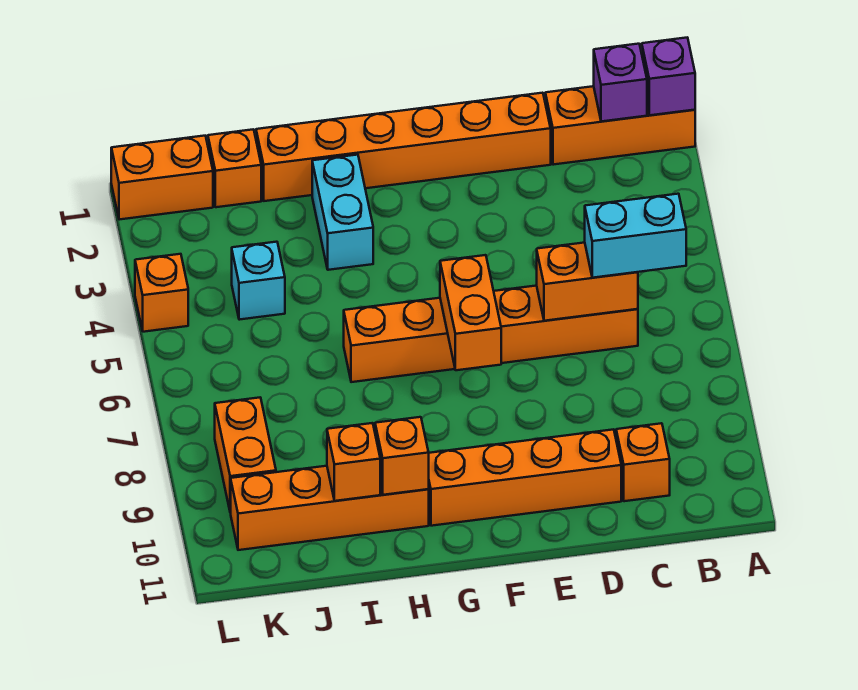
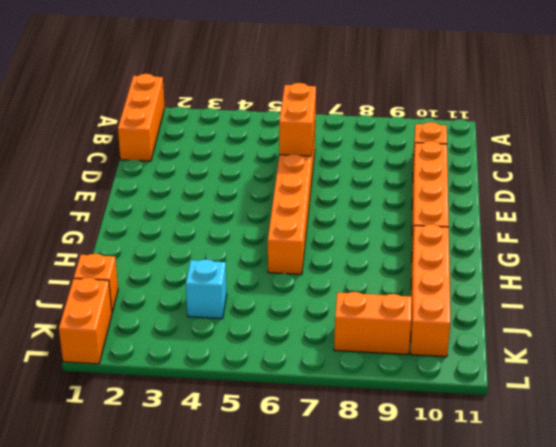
none -> orange brick D1:I1 level 1
none -> cyan brick H2:H3 level 1
none -> orange brick L4 level 1

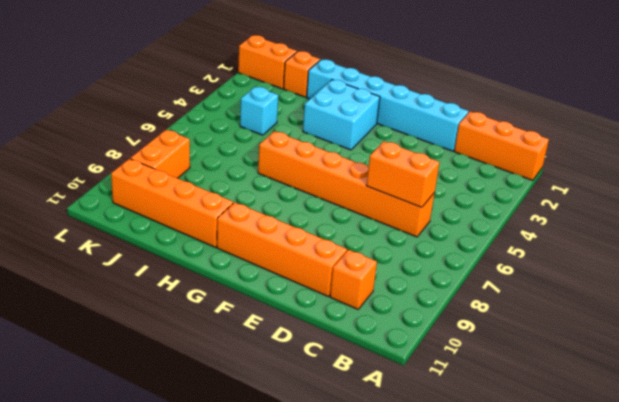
cyan brick D1:I1 level 1 -> orange brick D1:I1 level 1
cyan brick G2:H3 level 1 -> cyan brick H2:H3 level 1
none -> orange brick L4 level 1
none -> purple brick A1 level 2
none -> purple brick B1 level 2

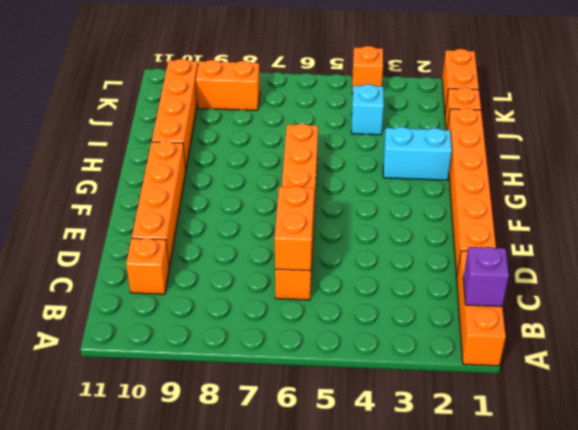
none -> purple brick A1 level 2
none -> orange brick F6:F7 level 2
none -> orange brick H10 level 2

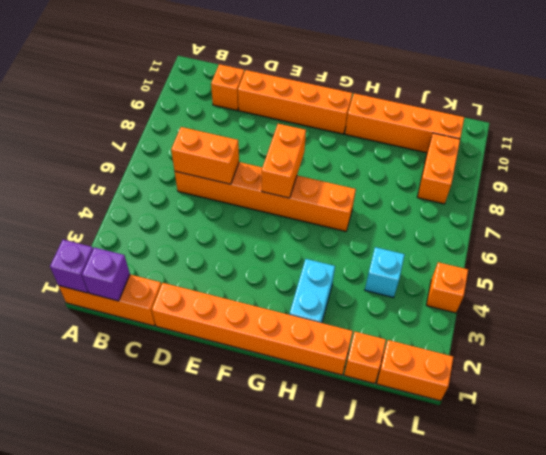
none -> orange brick H10 level 2
none -> orange brick I10 level 2
none -> cyan brick B6:C6 level 3

